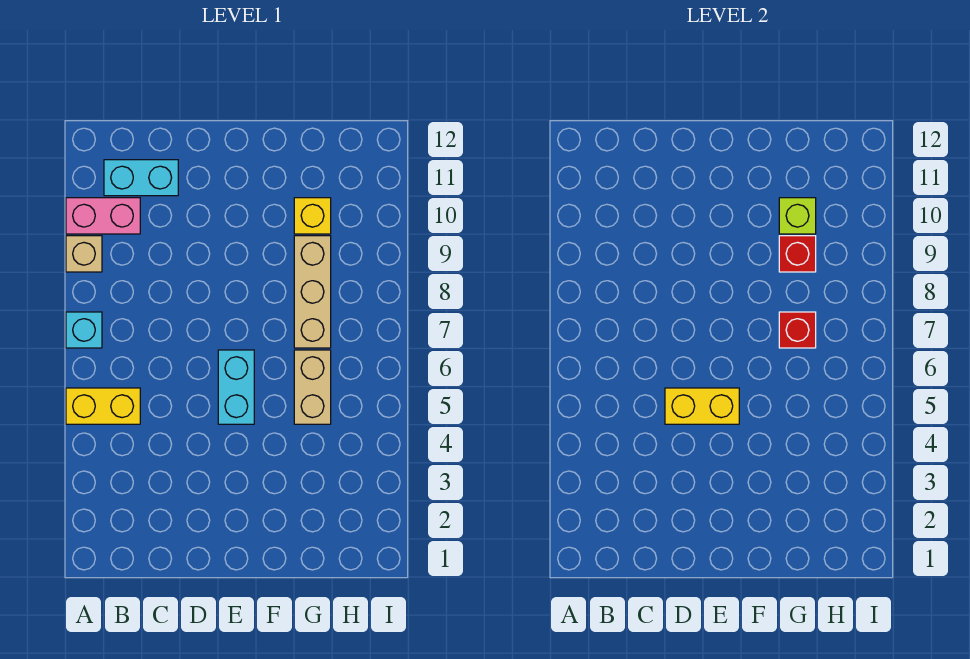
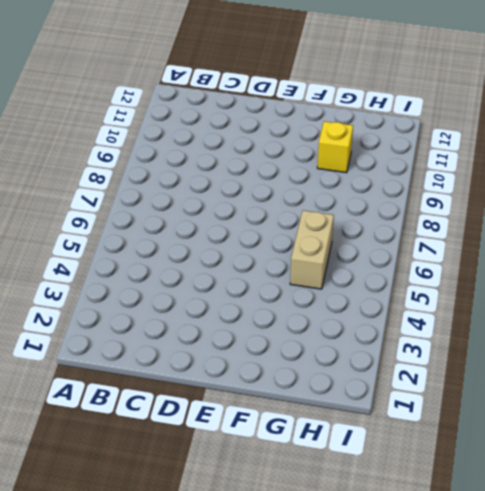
none -> yellow brick A5:B5 level 1
none -> cyan brick A7 level 1
none -> tan brick A9 level 1

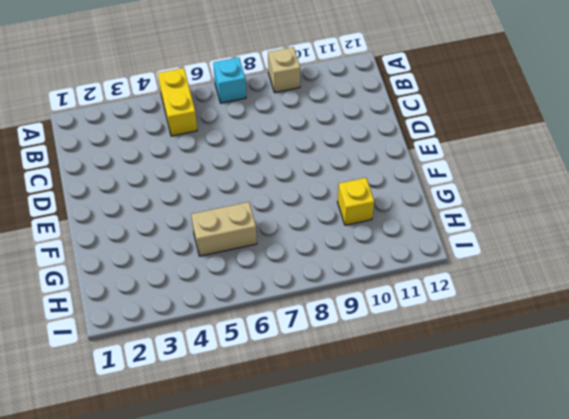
none -> pink brick A10:B10 level 1
none -> cyan brick B11:C11 level 1
none -> cyan brick E5:E6 level 1

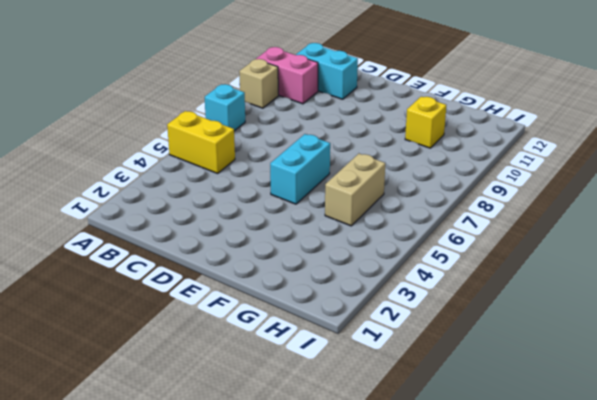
none -> tan brick G7:G9 level 1
none -> yellow brick D5:E5 level 2
none -> red brick G7 level 2

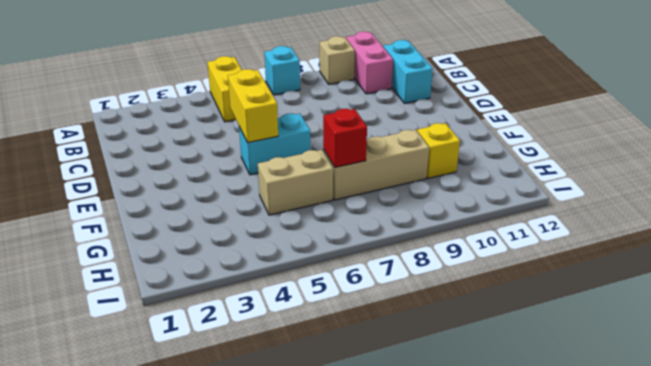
none -> red brick G9 level 2
none -> lime brick G10 level 2

